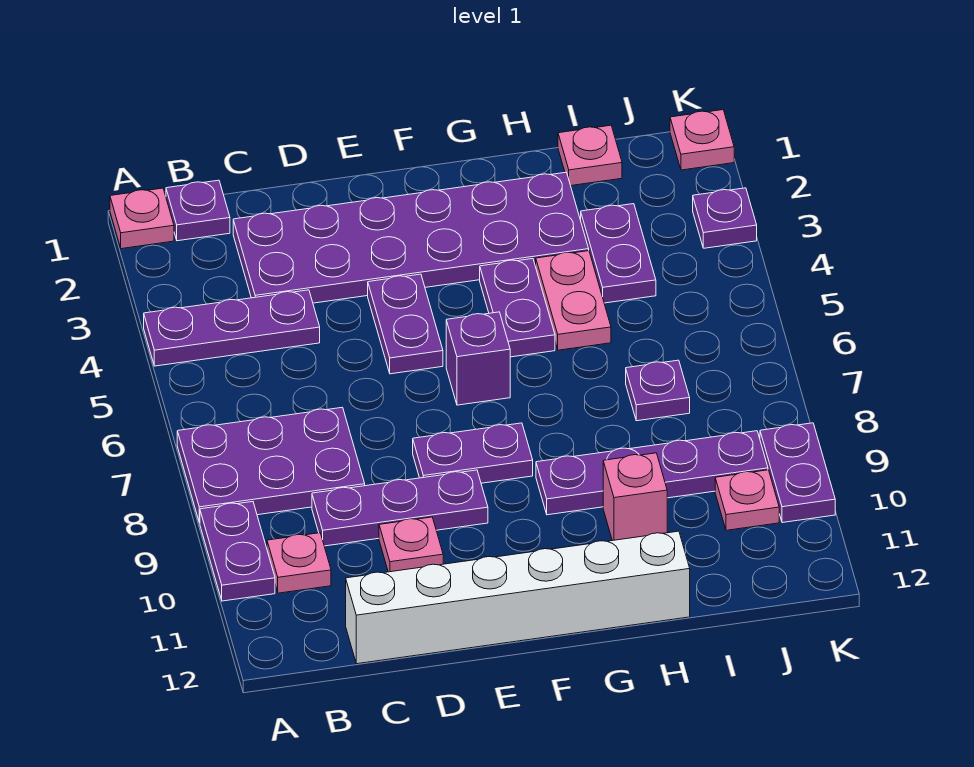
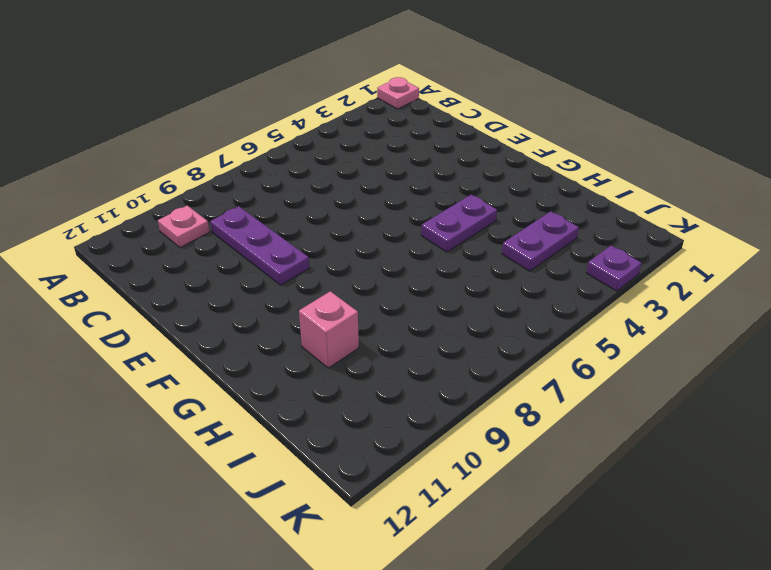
none -> purple plate A4:C4 level 1
none -> purple plate A7:C8 level 1
none -> purple plate A9:A10 level 1

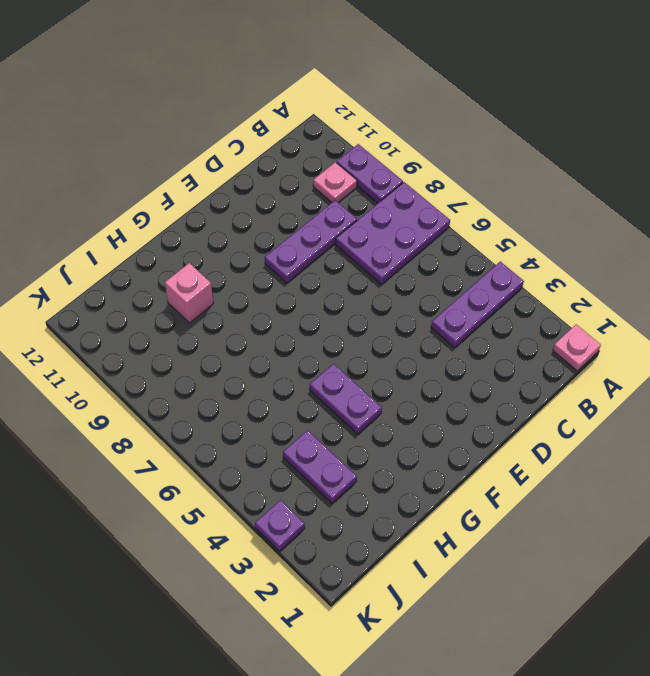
none -> purple plate B1 level 1
none -> purple plate C2:H3 level 1
none -> white brick C12:H12 level 1

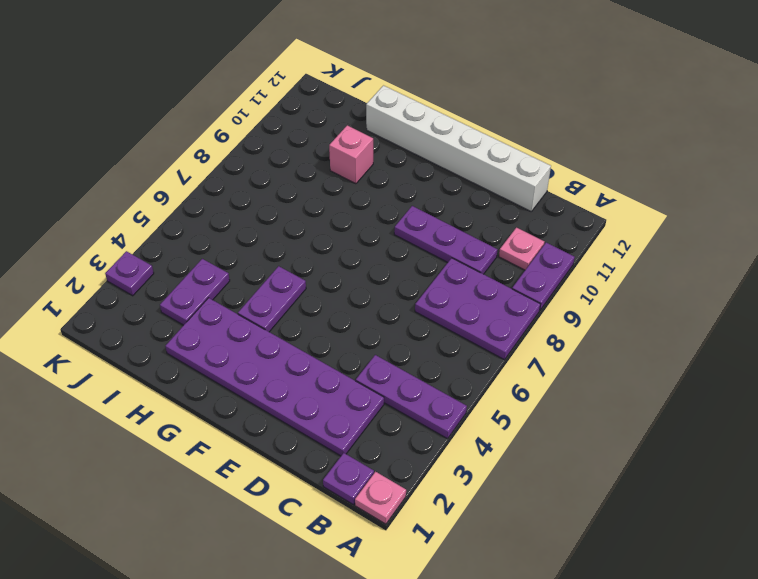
none -> pink plate D10 level 1
none -> purple plate E4:E5 level 1
none -> purple plate E8:F8 level 1

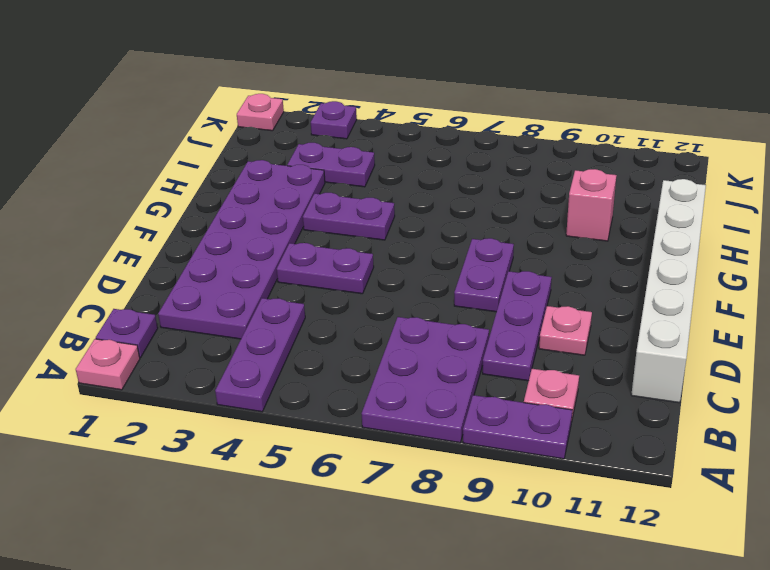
none -> purple brick F6 level 1
none -> purple plate G9:J9 level 1
none -> pink plate H4:H5 level 1

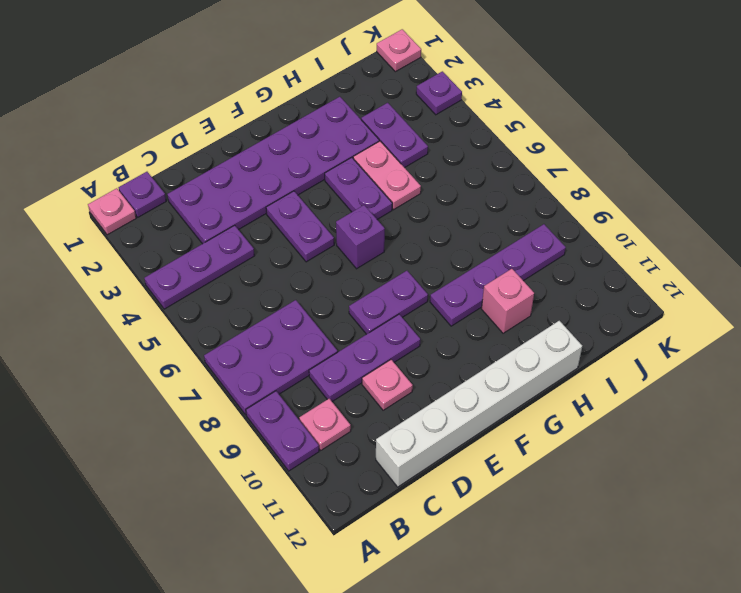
none -> pink plate I1 level 1
none -> purple plate I7 level 1
none -> pink plate J10 level 1

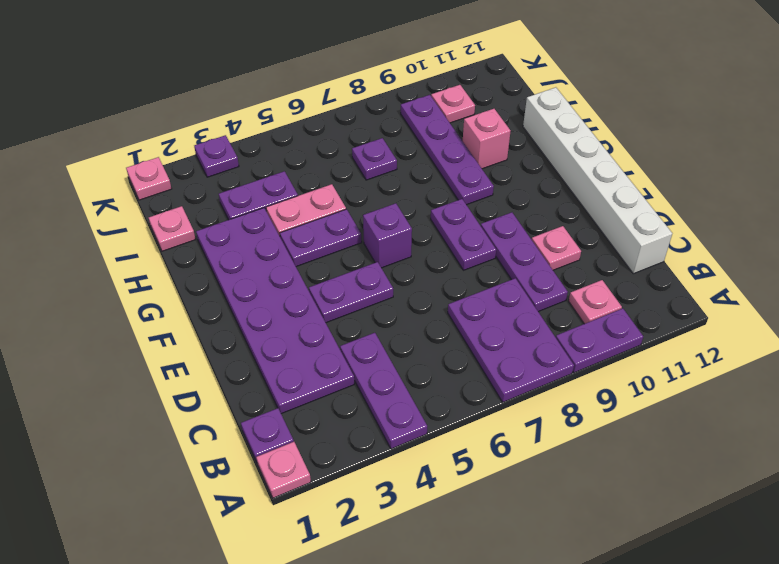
none -> purple plate K9:K10 level 1

